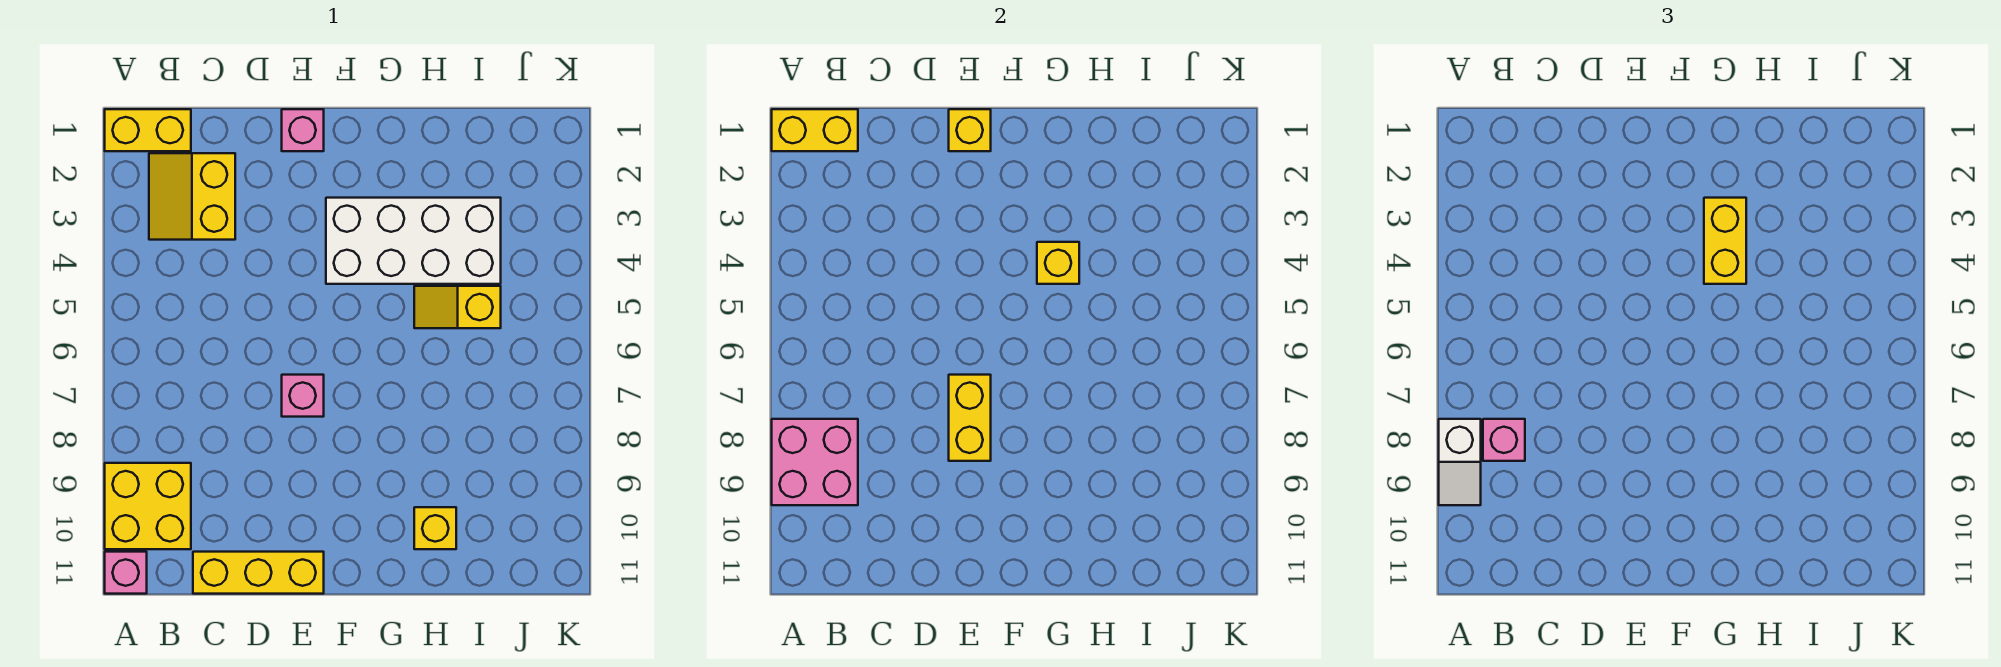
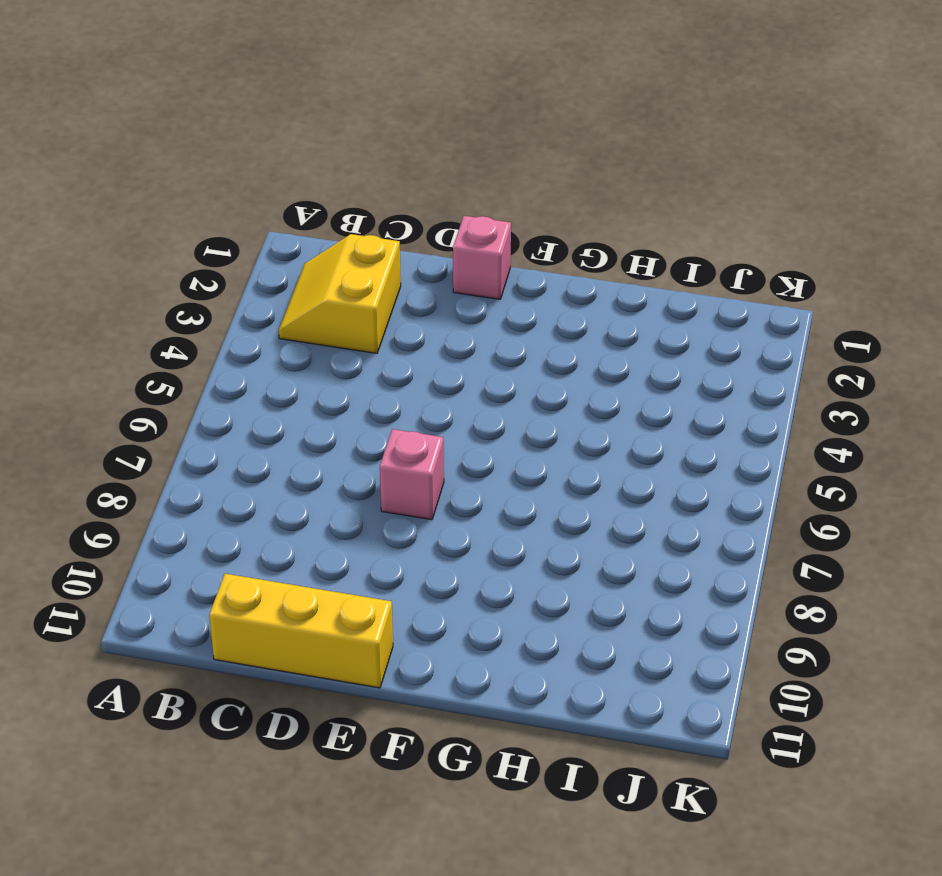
none -> yellow brick A1:B1 level 1
none -> yellow brick A9:B10 level 1
none -> pink brick A11 level 1

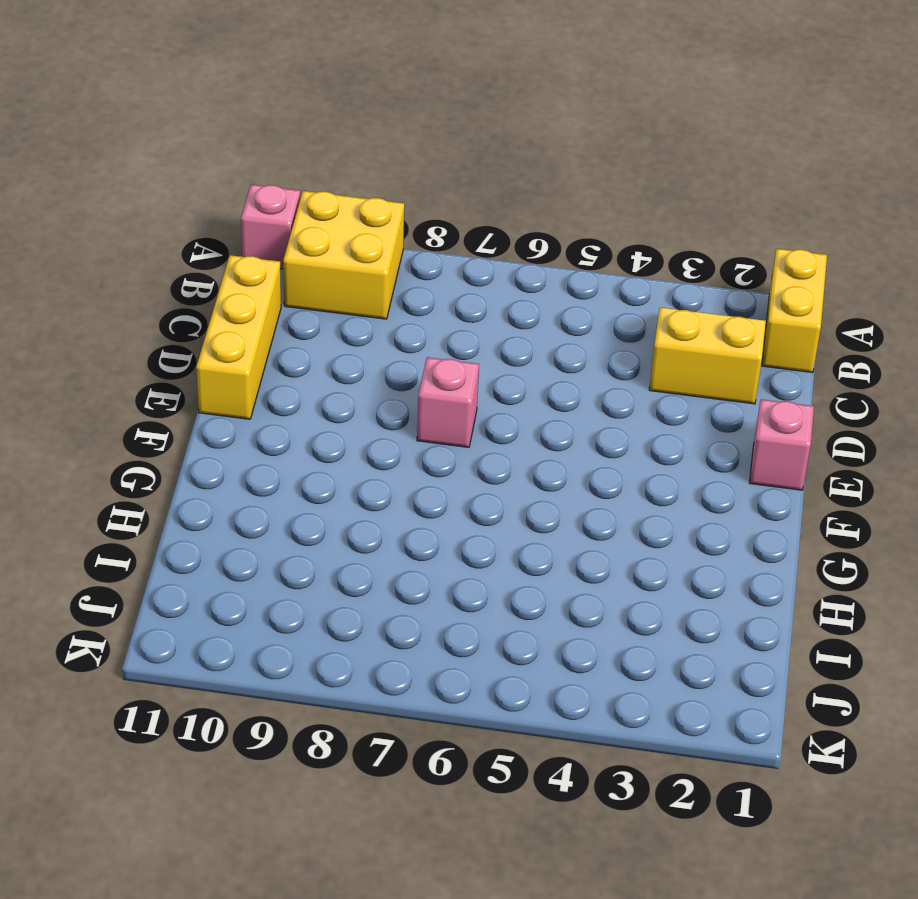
none -> white brick F3:I4 level 1
none -> yellow slope H5:I5 level 1 top I
none -> yellow brick H10 level 1

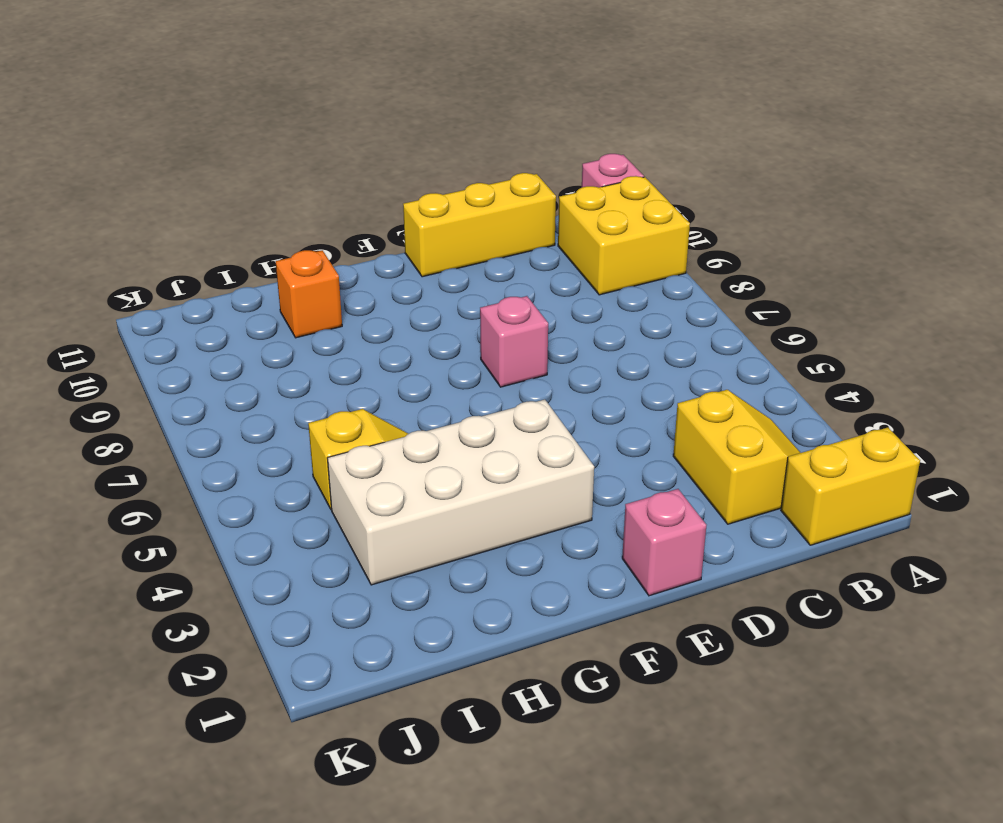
orange brick H10 level 1 -> yellow brick H10 level 1
none -> yellow brick A1:B1 level 2
none -> pink brick A8:B9 level 2
none -> yellow brick E1 level 2

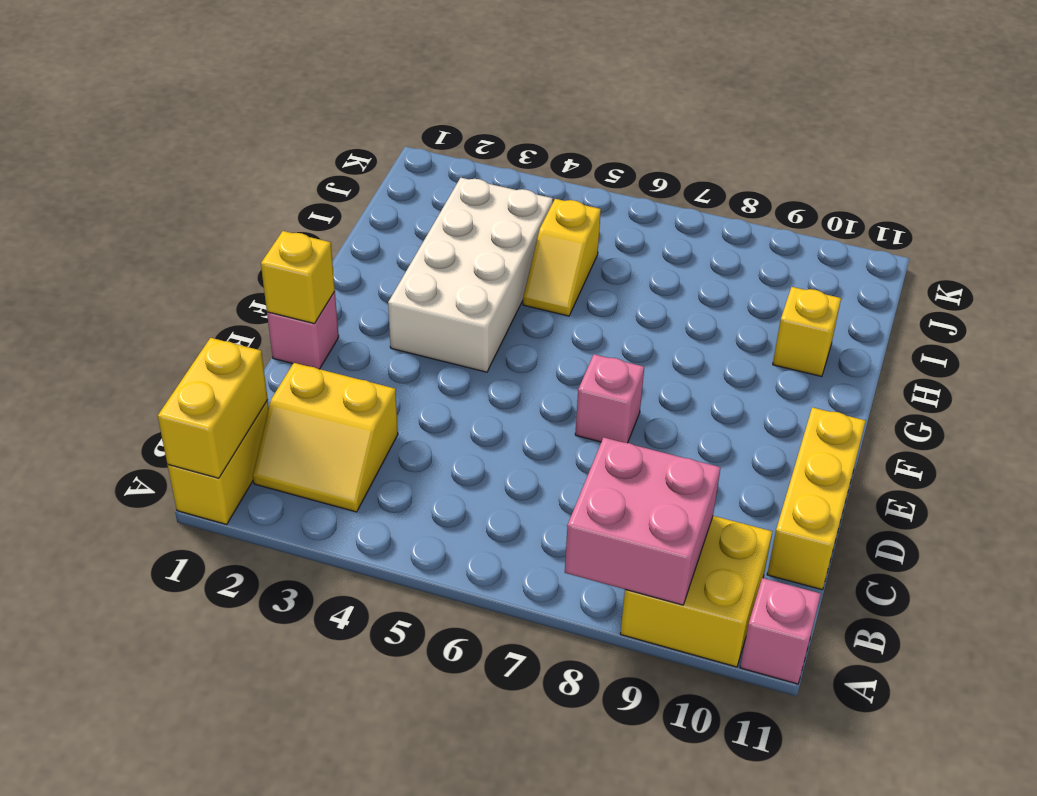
none -> yellow brick E7:E8 level 2
none -> yellow brick G4 level 2
none -> white slope A8:A9 level 3 top 8

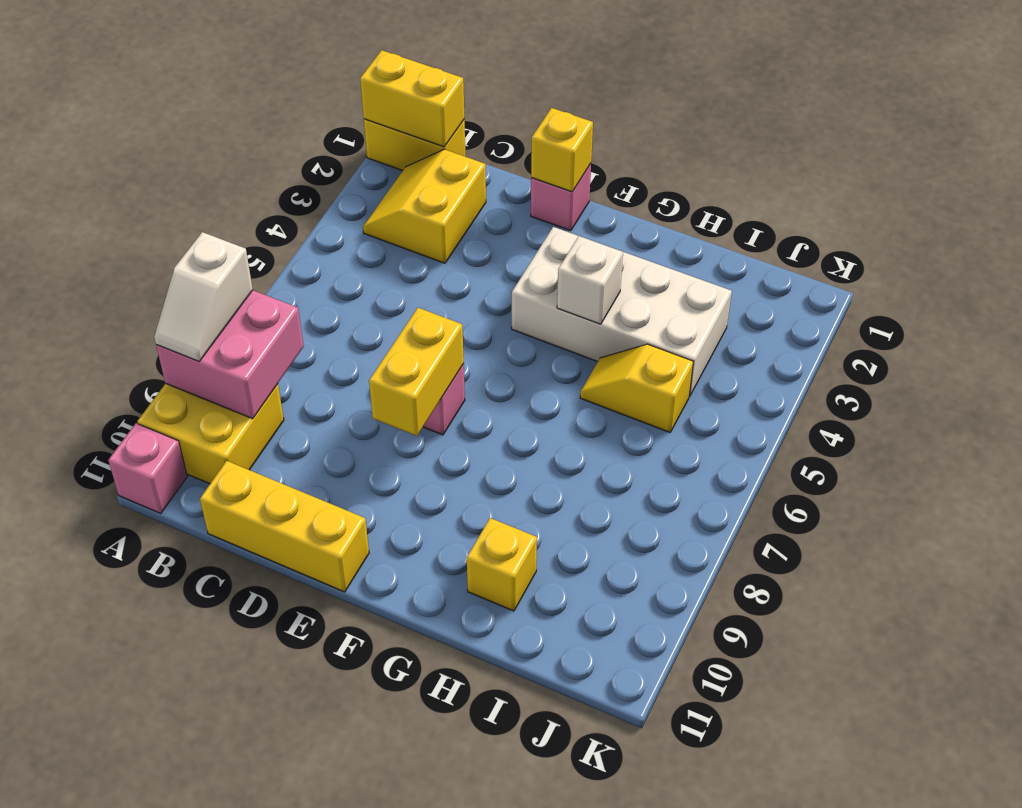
white brick G4 level 2 -> yellow brick G4 level 2
none -> pink brick B8 level 3
none -> yellow brick G3:G4 level 3

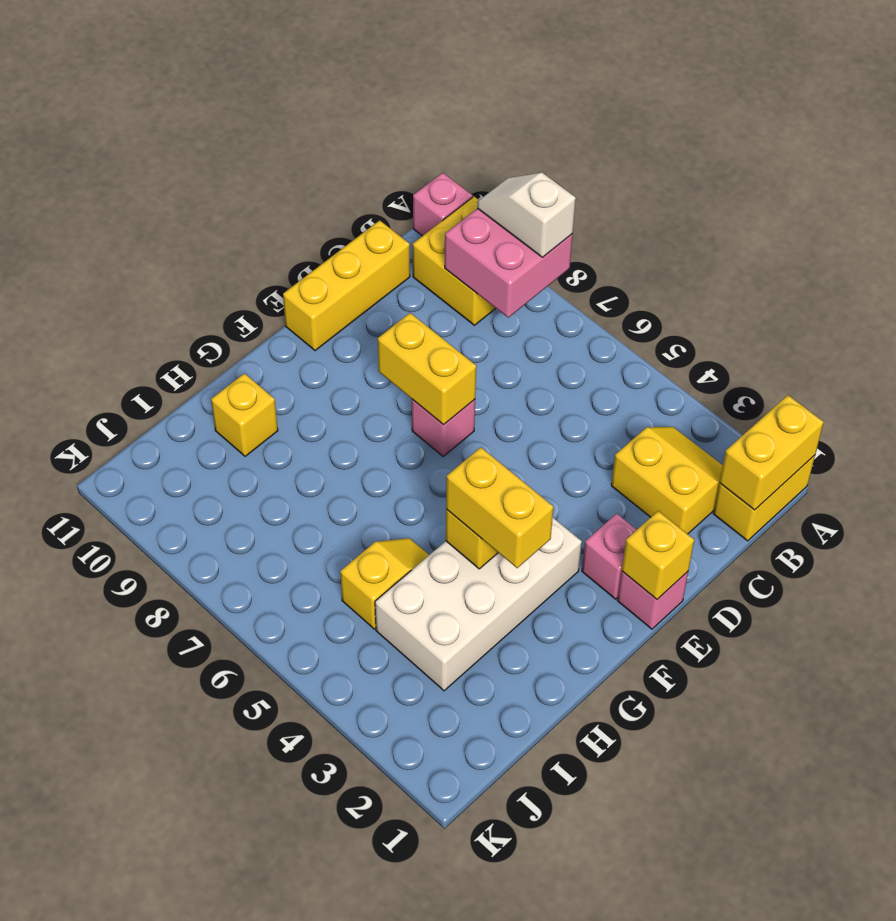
pink brick E2 level 1 -> pink brick B8 level 3

